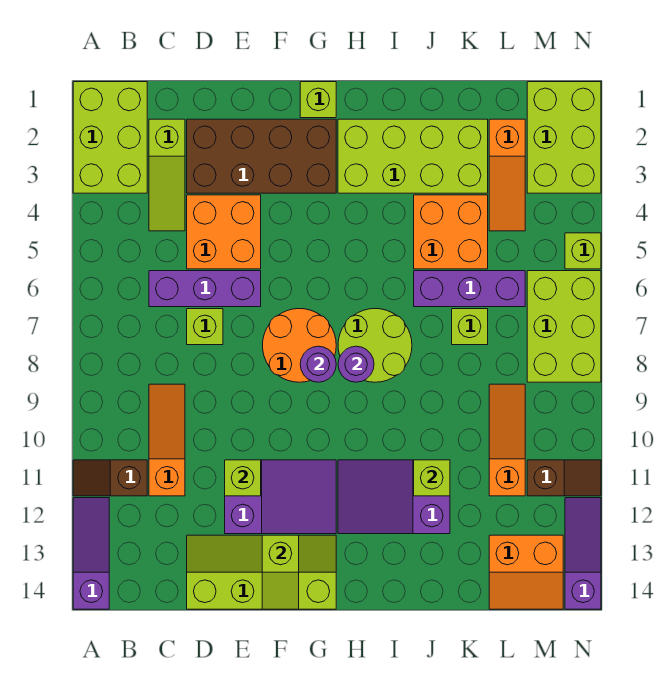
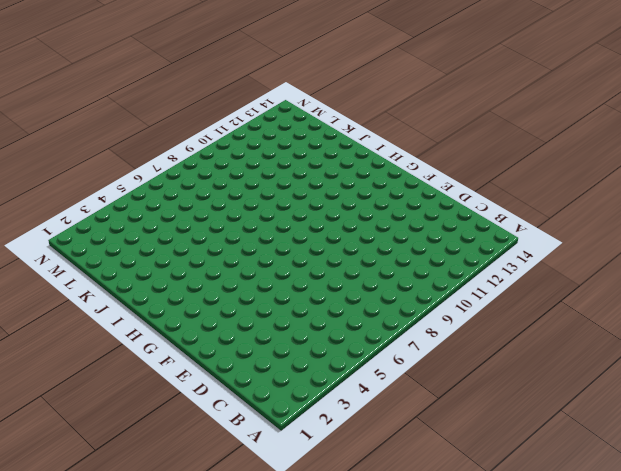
none -> lime brick A1:B3 level 1
none -> brown slope A11:B11 level 1 top B
none -> purple slope A12:A14 level 1 top 14
none -> lime slope C2:C4 level 1 top 2

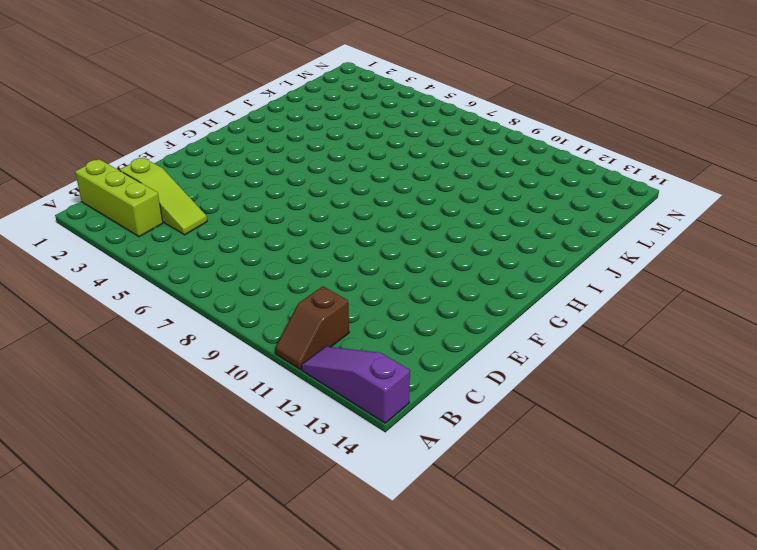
lime brick B1:B3 level 1 -> lime brick A1:B3 level 1
none -> purple brick C6:E6 level 1
none -> orange slope C9:C11 level 1 top 11
none -> brown brick D2:G3 level 1
none -> orange brick D4:E5 level 1

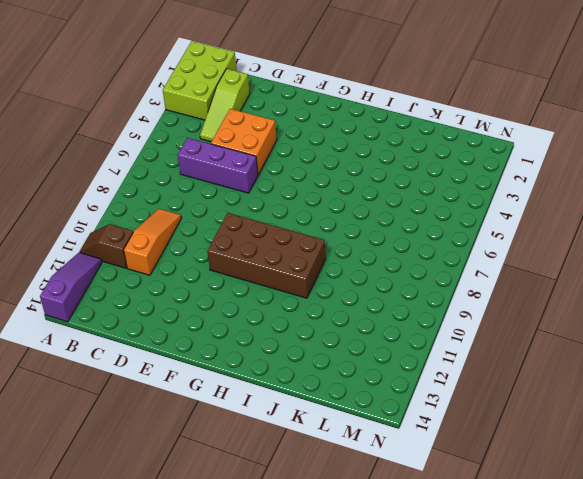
brown brick F9:I10 level 1 -> brown brick D2:G3 level 1
none -> lime brick D7 level 1
none -> lime slope D13:G14 level 1 top 14
none -> purple slope E11:G12 level 1 top E
none -> orange round brick F7:G8 level 1

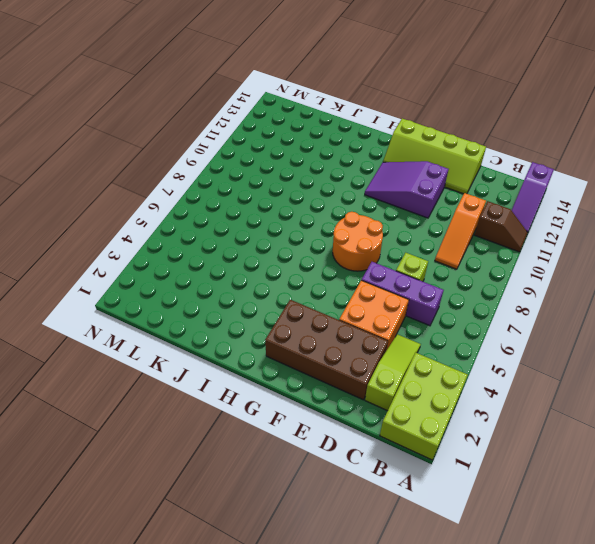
none -> lime brick G1 level 1
none -> lime brick H2:K3 level 1
none -> lime round brick H7:I8 level 1
none -> purple slope H11:J12 level 1 top J

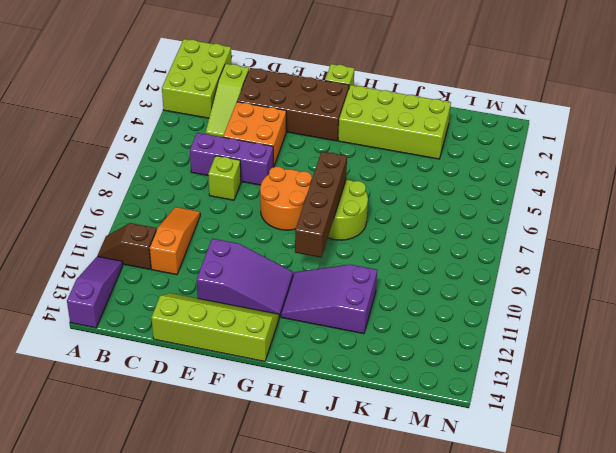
brown brick H7:H10 level 2 -> purple round brick H8 level 2
none -> orange brick J4:K5 level 1
none -> purple brick J6:L6 level 1
none -> lime brick K7 level 1
none -> orange slope L2:L4 level 1 top 2

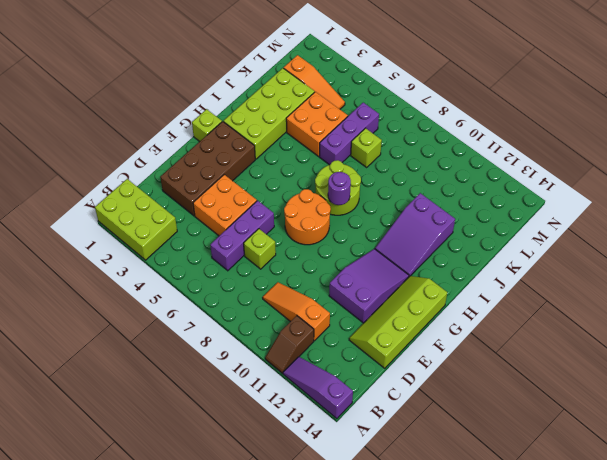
none -> lime slope C2:C4 level 1 top 2
none -> orange slope L9:L11 level 1 top 11
none -> orange slope L13:M14 level 1 top 13
none -> lime brick M1:N3 level 1

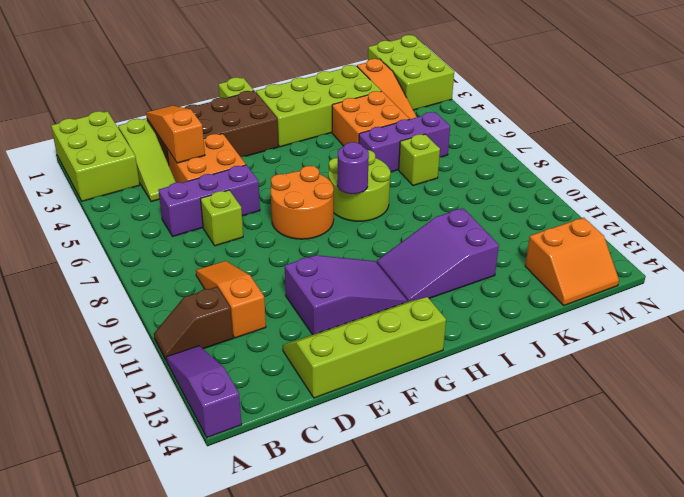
orange slope D2:D4 level 2 top 4 -> orange slope L9:L11 level 1 top 11
none -> lime brick M6:N8 level 1
none -> brown slope M11:N11 level 1 top M
none -> lime brick N5 level 1
none -> purple slope N12:N14 level 1 top 14

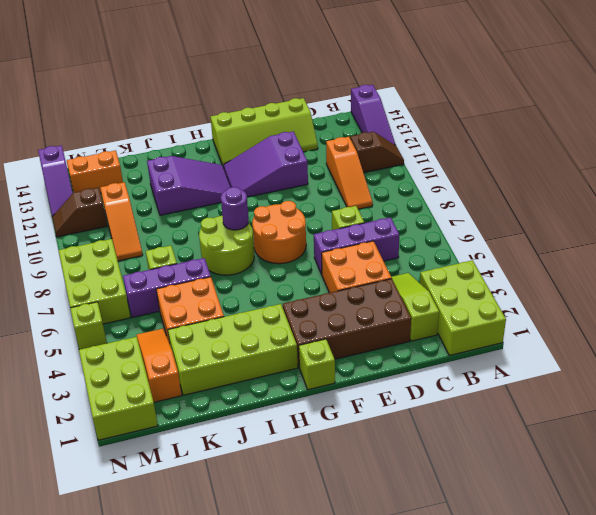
none -> lime brick E11 level 2
none -> lime slope F13:F14 level 2 top 13
none -> purple round brick G8 level 2
none -> lime brick J11 level 2

